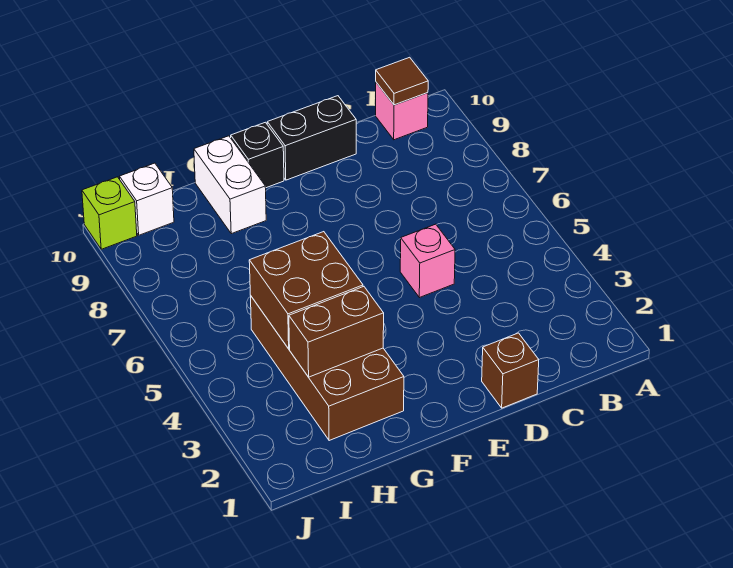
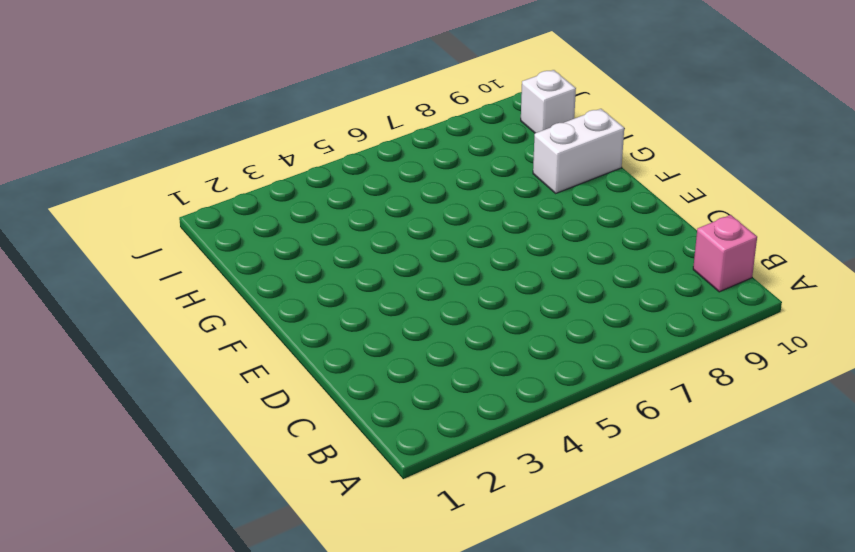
none -> brown brick D1 level 1
none -> pink brick D5 level 1
none -> black brick D10:E10 level 1

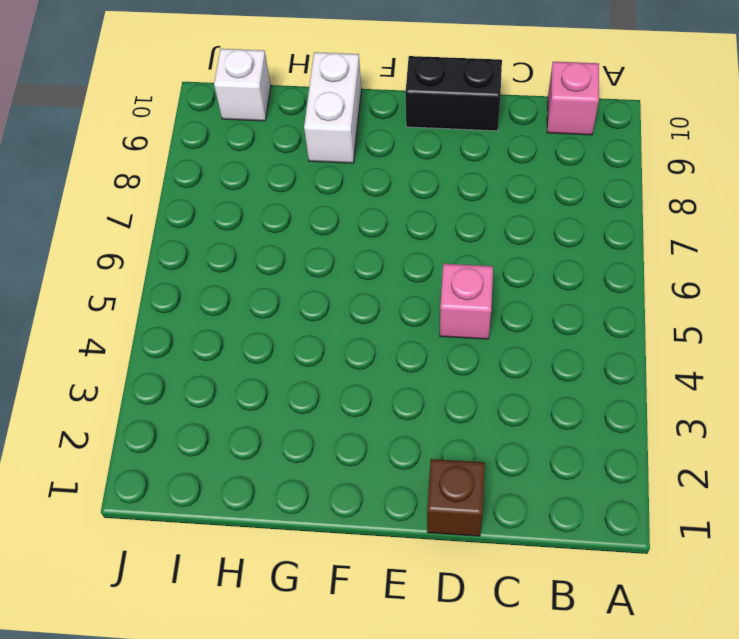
none -> black brick F10 level 1
none -> brown brick G2:H5 level 1
none -> lime brick J10 level 1

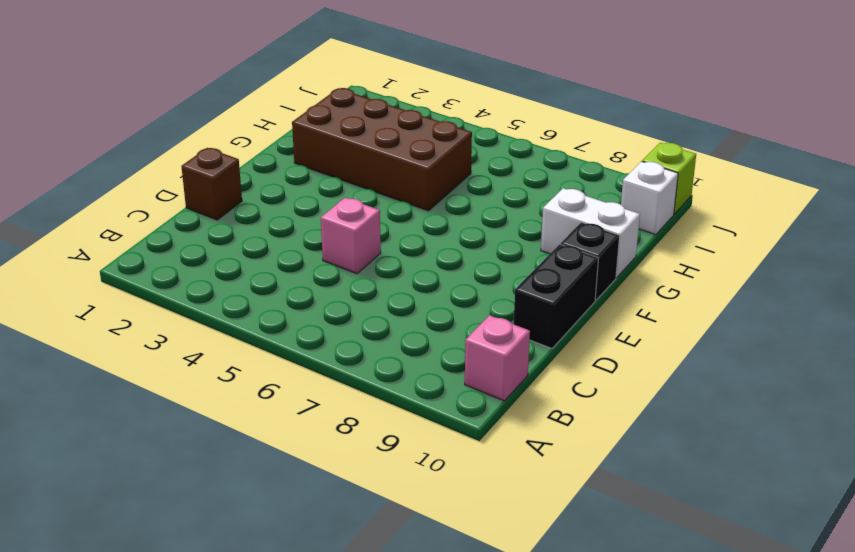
none -> brown tile B10 level 2
none -> brown brick G3:H3 level 2
none -> brown brick G4:H5 level 2

